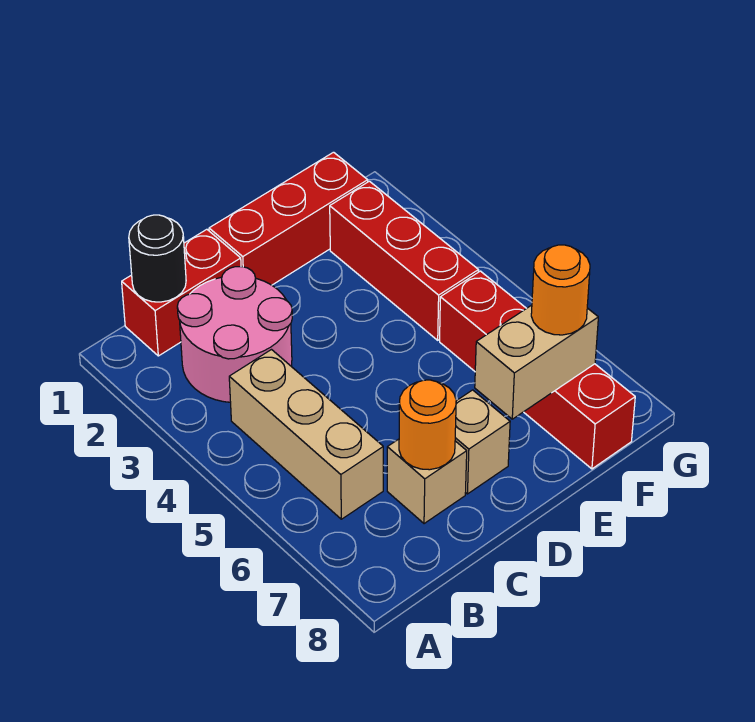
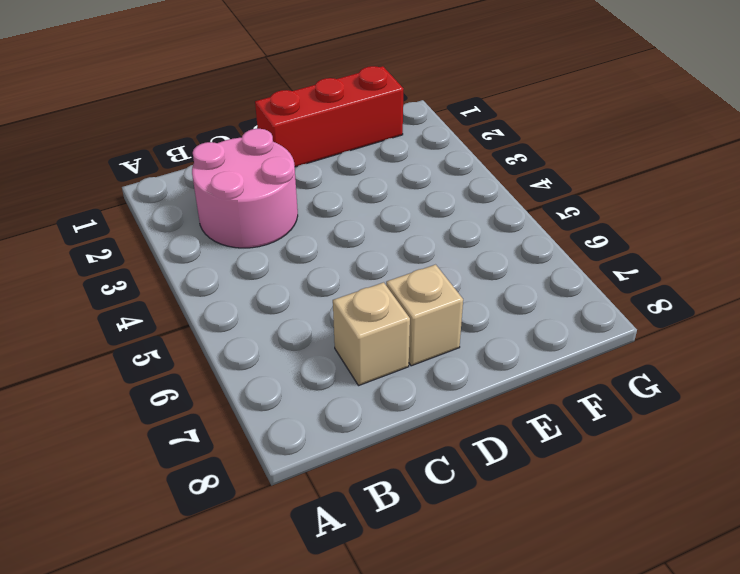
none -> red brick B1:C1 level 1
none -> tan brick B4:B6 level 1
none -> red brick F2:F4 level 1

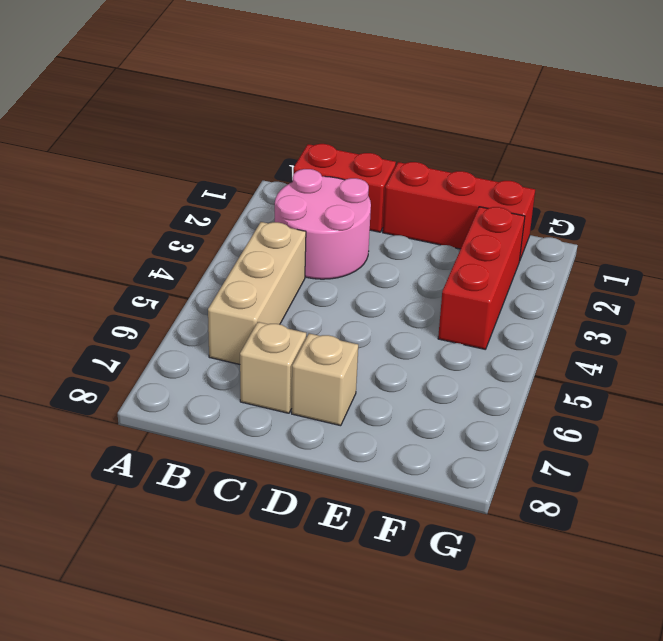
none -> red brick F5:F8 level 1
none -> black round brick B1 level 2
none -> orange round brick C7 level 2

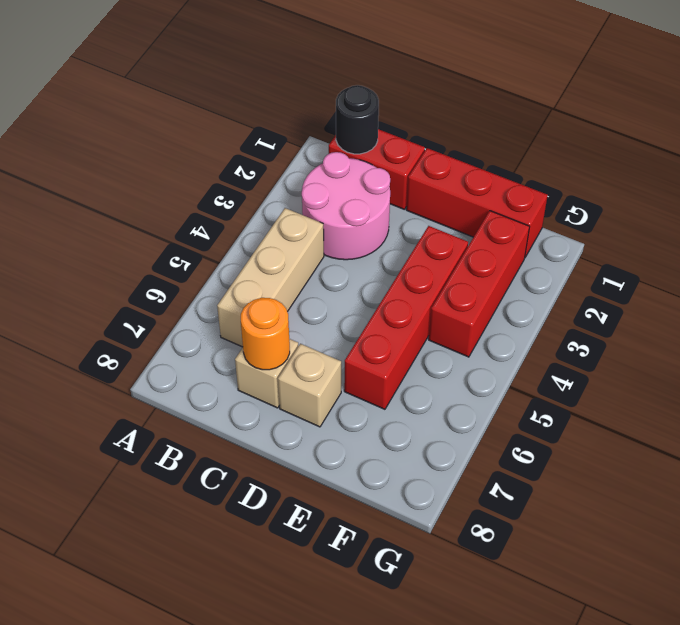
red brick E3:E6 level 1 -> red brick F5:F8 level 1
none -> tan brick E7:F7 level 2
none -> orange round brick F7 level 3

